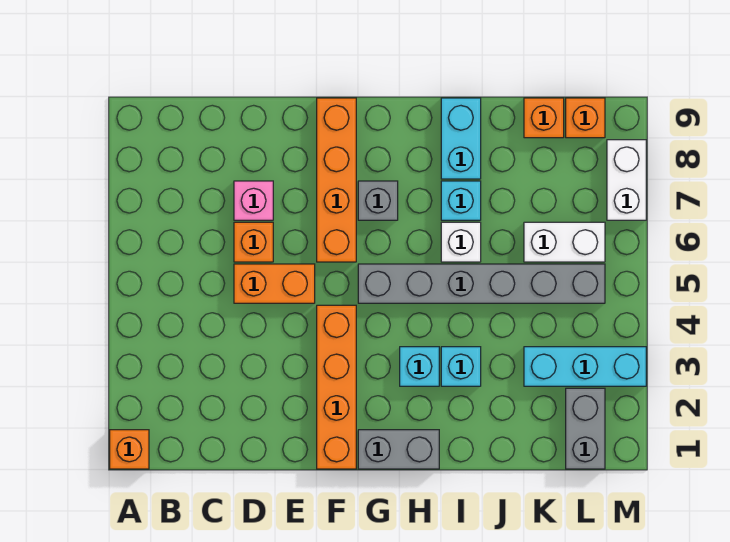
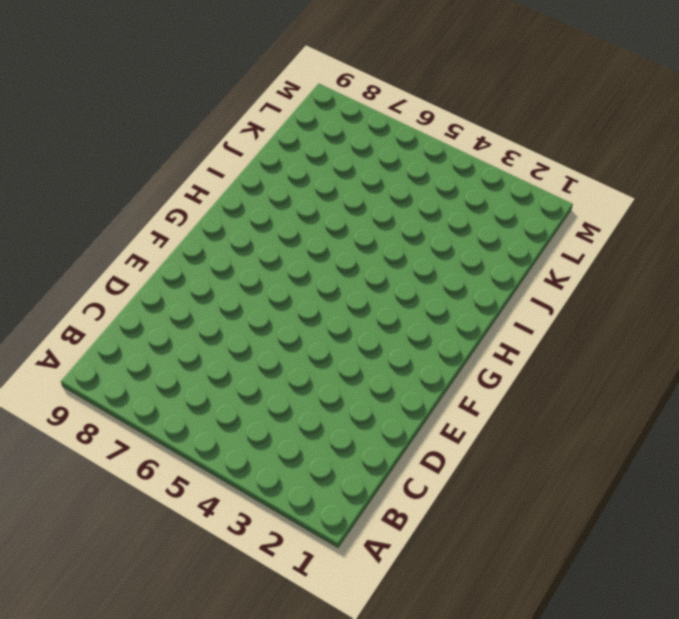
none -> orange brick A1 level 1
none -> orange brick D5:E5 level 1
none -> orange brick D6 level 1

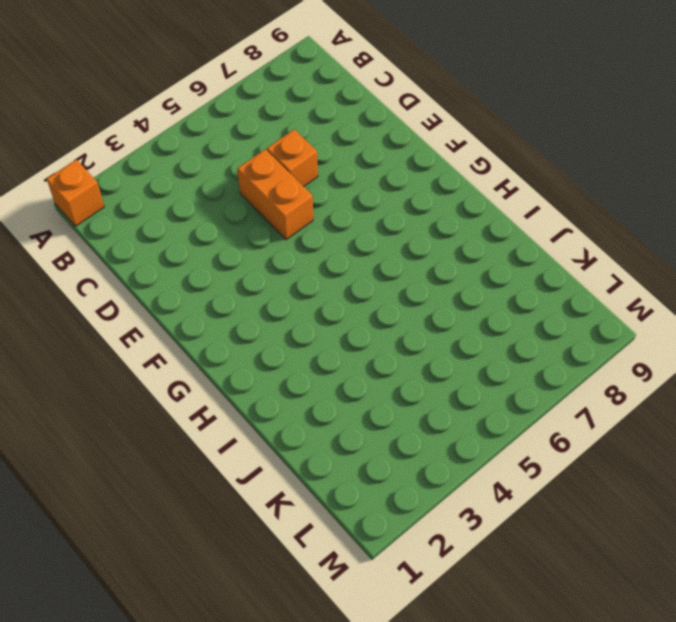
none -> pink brick D7 level 1
none -> orange brick F1:F4 level 1
none -> orange brick F6:F9 level 1

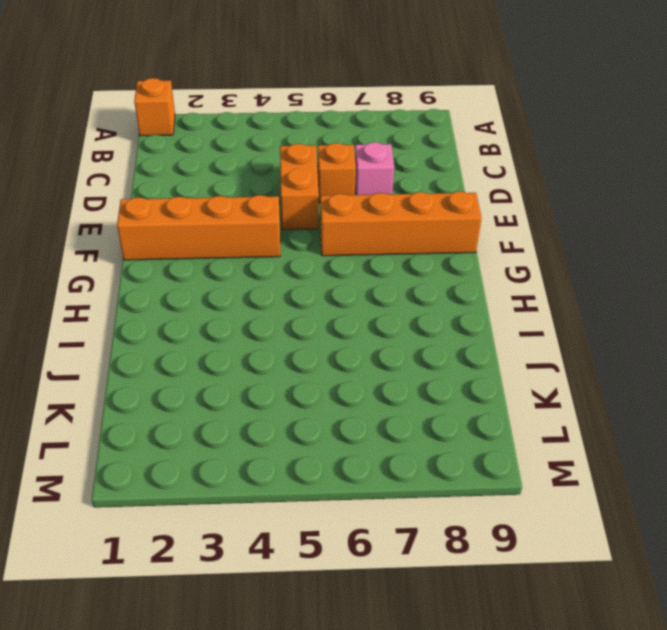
none -> grey brick G1:H1 level 1
none -> grey brick G5:L5 level 1
none -> grey brick G7 level 1

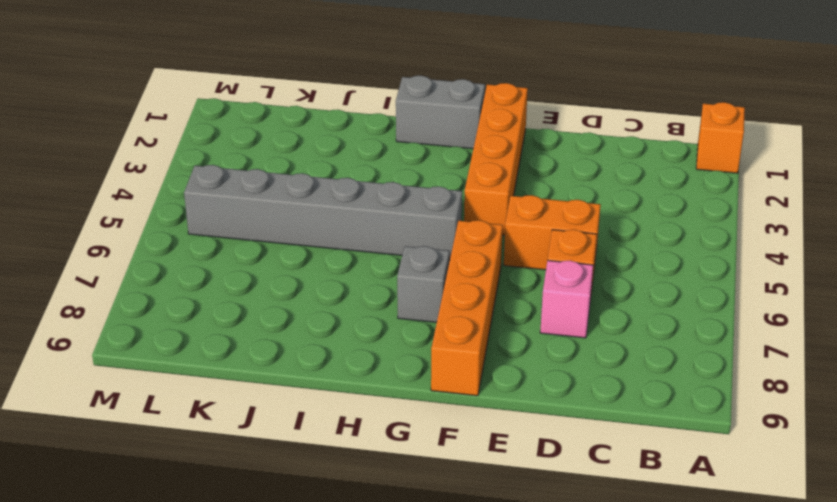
none -> cyan brick H3 level 1
none -> cyan brick I3 level 1
none -> white brick I6 level 1

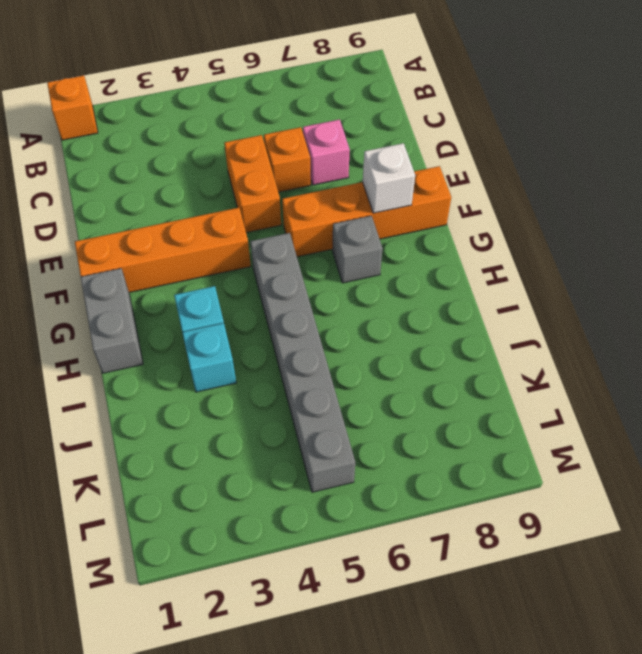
white brick F8 level 2 -> white brick I6 level 1
none -> cyan brick I7 level 1
none -> cyan brick I8:I9 level 1
none -> cyan brick K3:M3 level 1

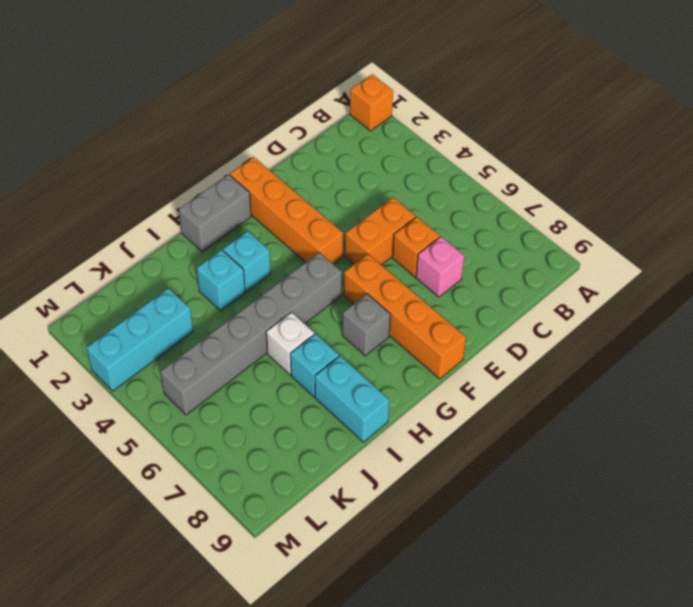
none -> white brick K6:L6 level 1
none -> orange brick K9 level 1
none -> grey brick L1:L2 level 1

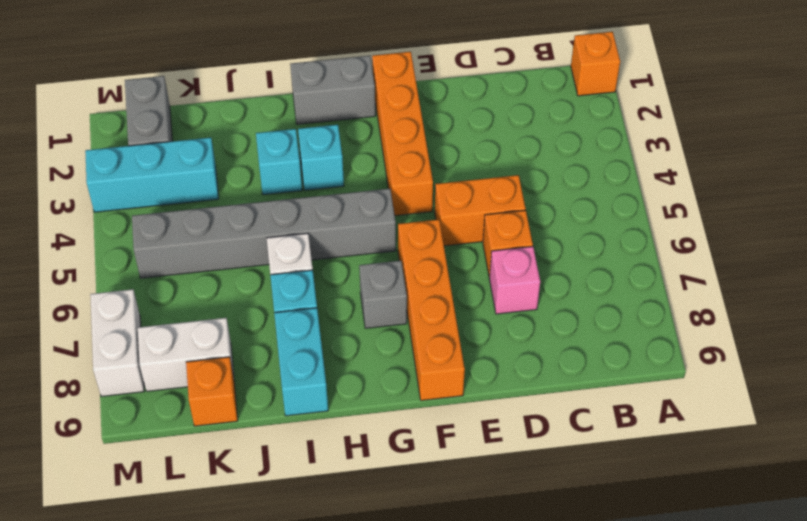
white brick K8:L8 level 1 -> white brick K6:L6 level 1
none -> orange brick L9 level 1

